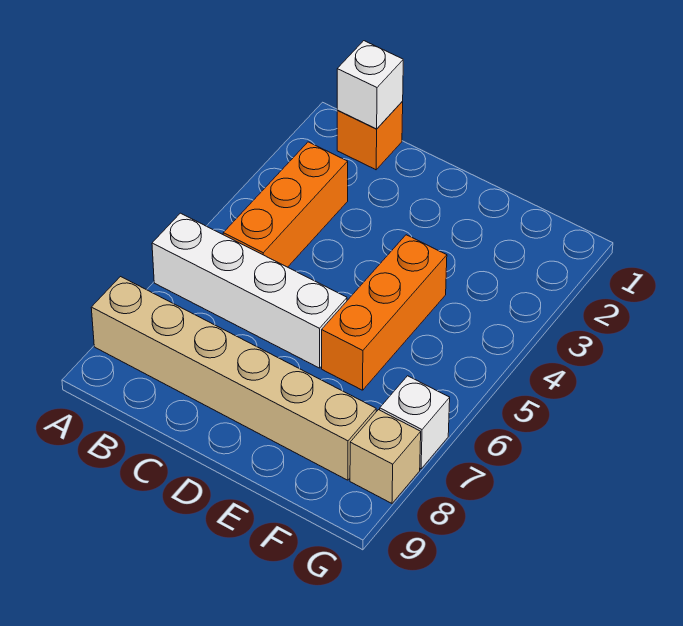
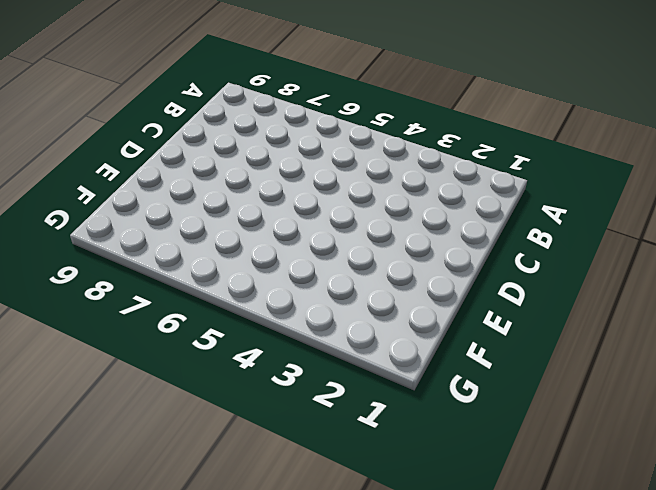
none -> white brick A6:D6 level 1
none -> tan brick A8:F8 level 1

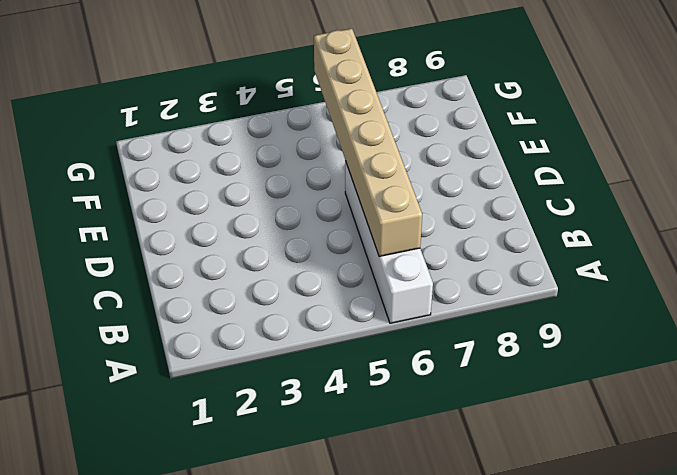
tan brick B6:G6 level 2 -> tan brick A8:F8 level 1
none -> orange brick B1 level 1
none -> orange brick B3:B5 level 1

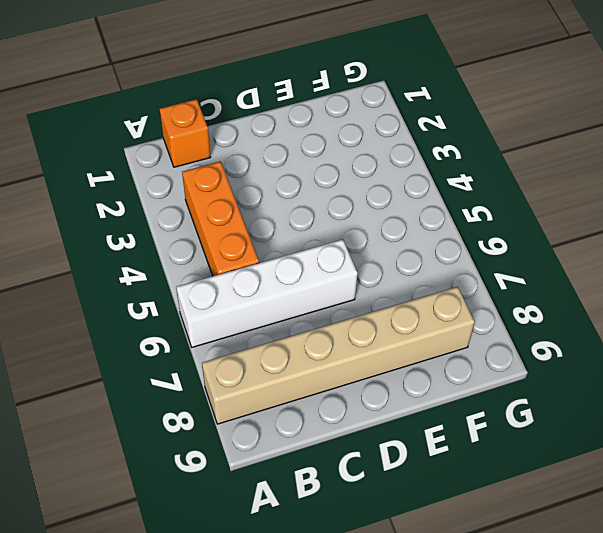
none -> orange brick E4:E6 level 1
none -> white brick G7 level 1

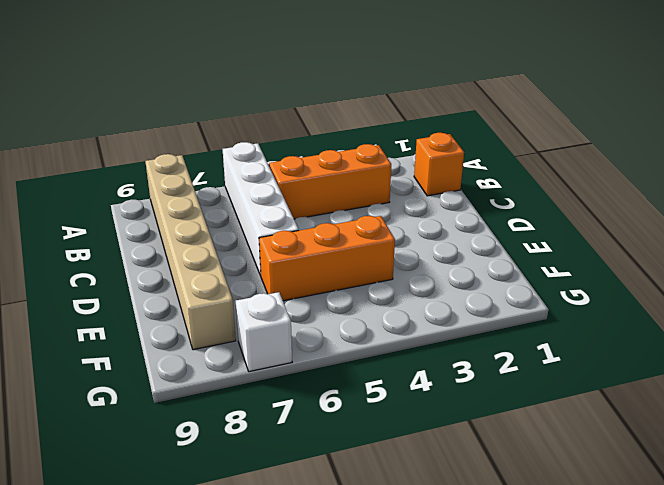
none -> tan brick G8 level 1
none -> white brick B1 level 2

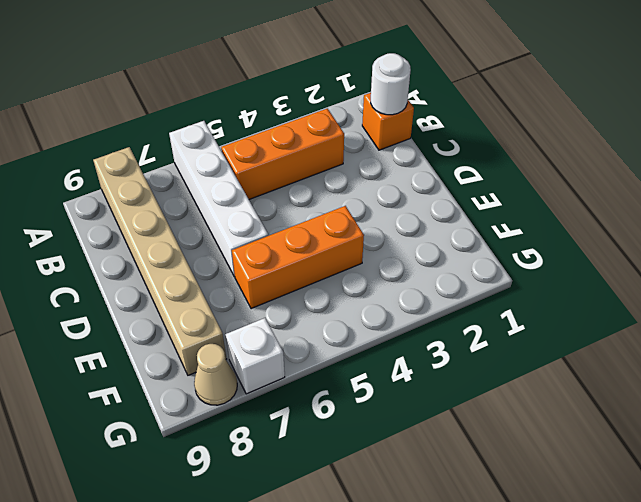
white round brick B1 level 2 -> white brick B1 level 2
tan cone G8 level 1 -> tan brick G8 level 1

